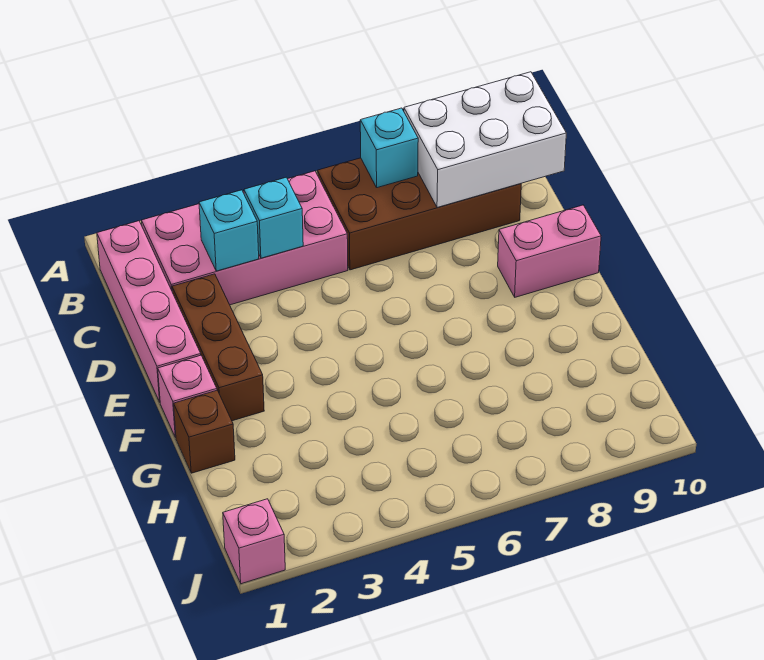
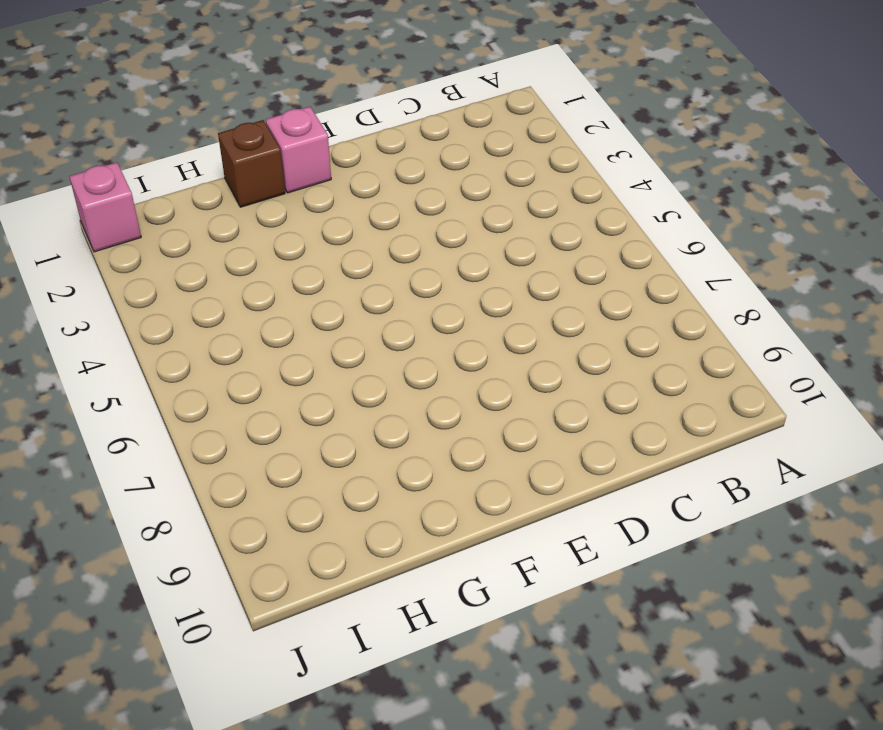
none -> pink brick B1:E1 level 1
none -> pink brick B2:C5 level 1
none -> brown brick B6:C9 level 1

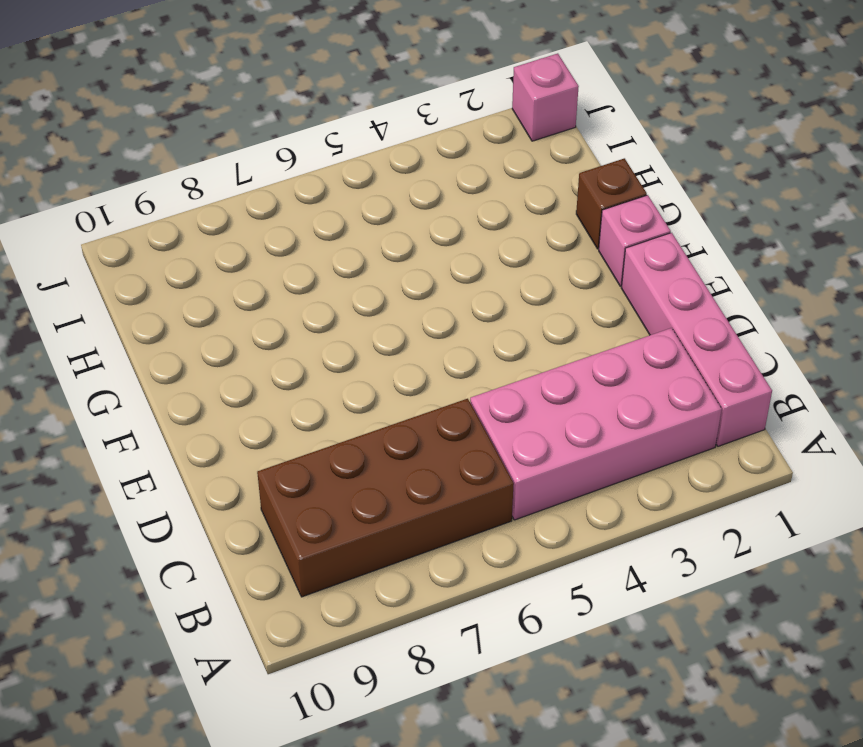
none -> brown brick D2:F2 level 1
none -> pink brick E9:E10 level 1
none -> cyan brick B7 level 2

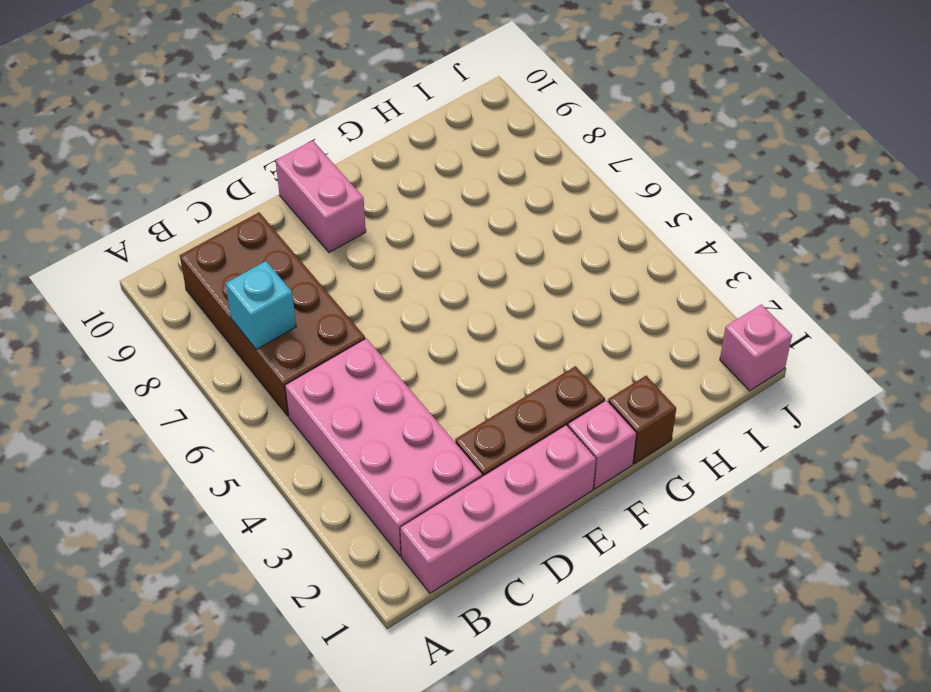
none -> white brick B8:C10 level 2
none -> cyan brick C3 level 2
none -> cyan brick C4 level 2

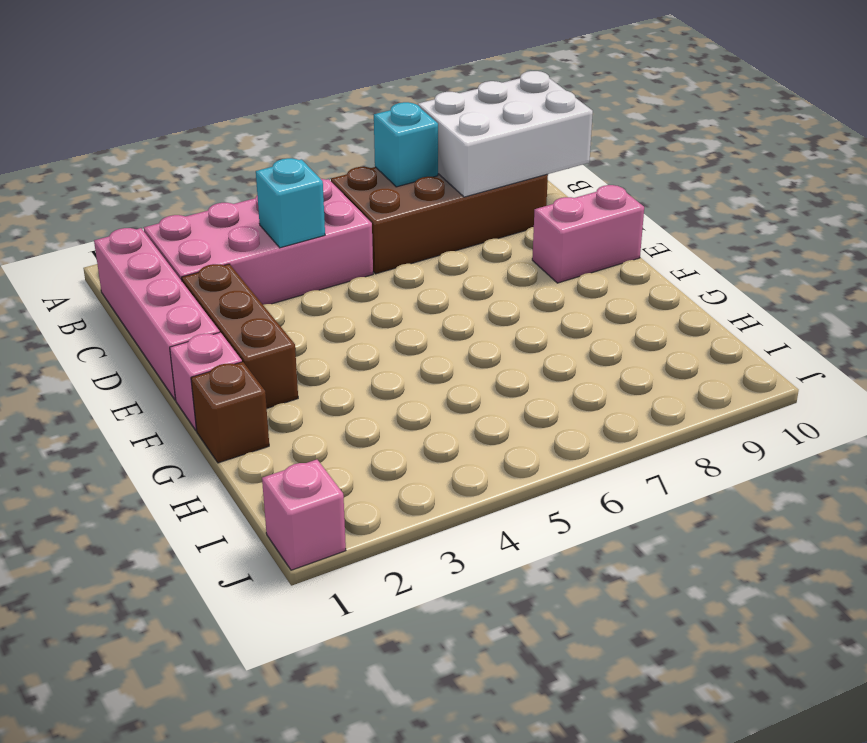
none -> cyan brick C3 level 2

